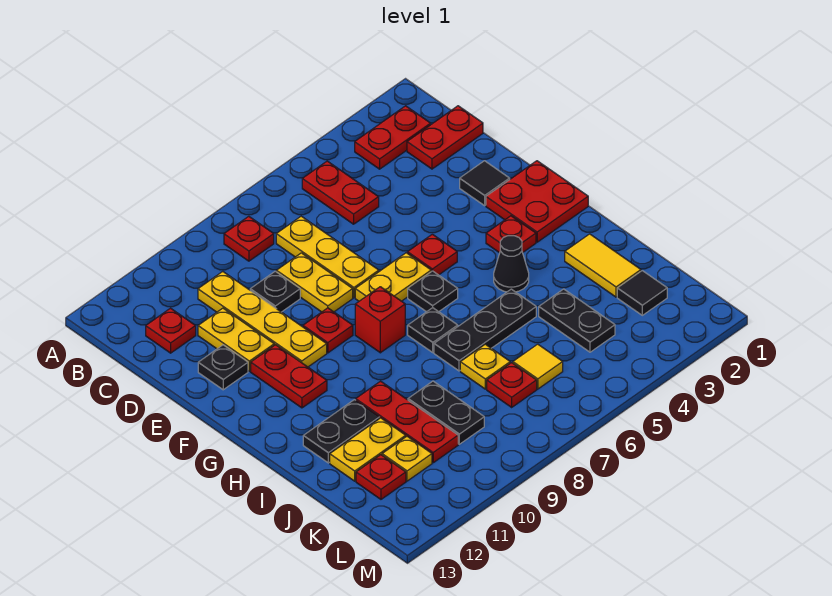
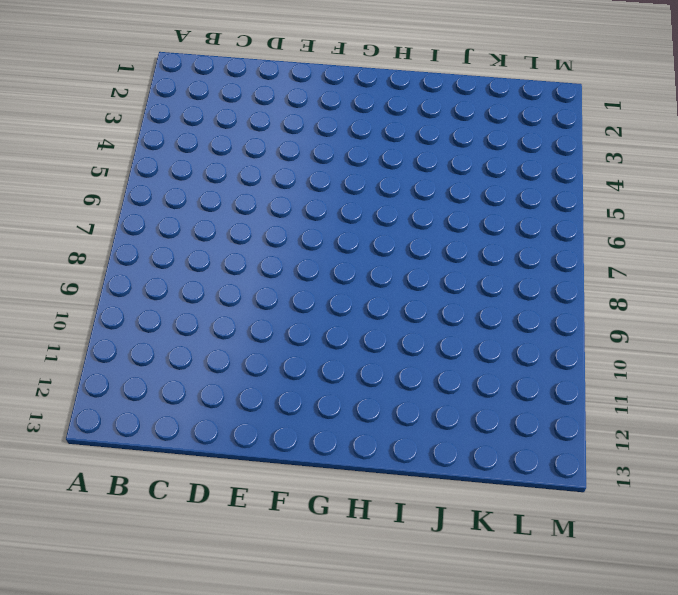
none -> red plate B2:B3 level 1
none -> red plate B5:C5 level 1
none -> red plate B8 level 1
none -> red plate C1:C2 level 1

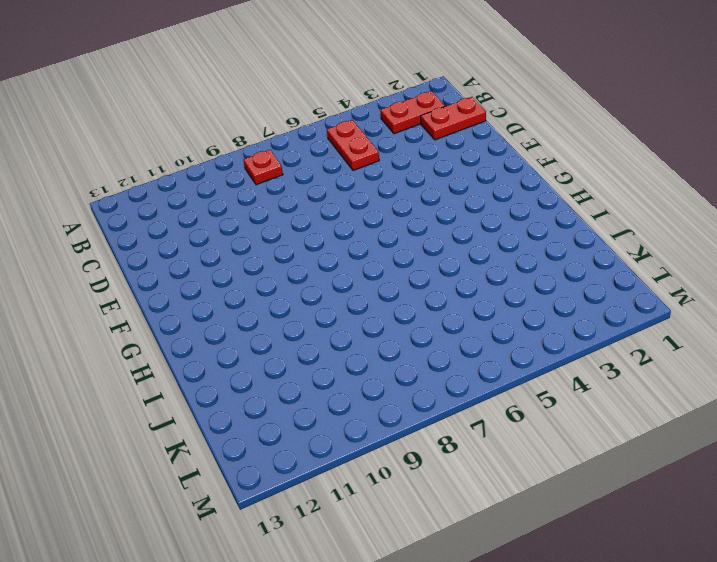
none -> yellow plate C7:E7 level 1
none -> yellow plate C10:F10 level 1
none -> red plate C12 level 1
none -> yellow plate D8:E8 level 1

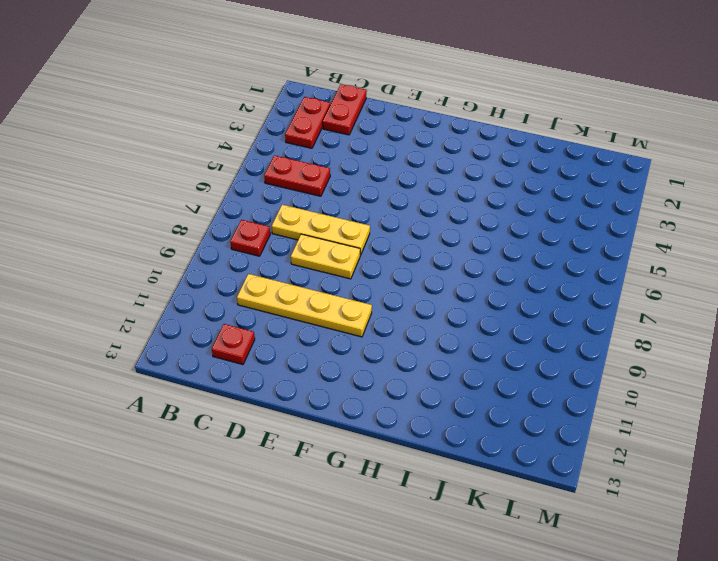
none -> black plate D9 level 1
none -> yellow plate D11:E11 level 1
none -> black tile E2 level 1
none -> black plate E12 level 1

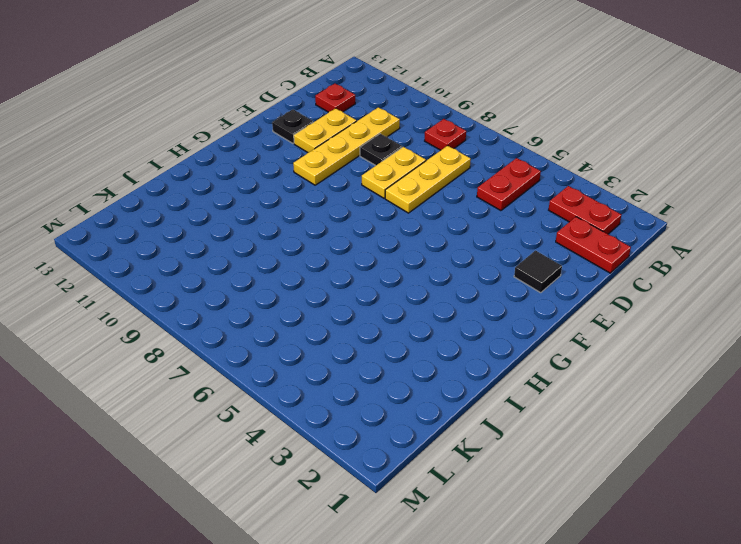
none -> red plate F1:G2 level 1
none -> red plate F5 level 1
none -> yellow plate F6:F7 level 1
none -> red plate F9 level 1

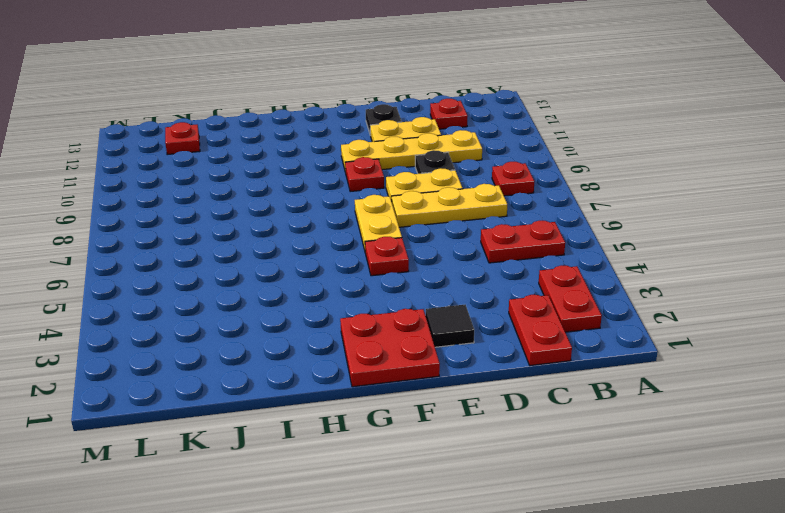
none -> red plate F11:G11 level 1
none -> red plate G3 level 1
none -> black plate G6 level 1
none -> red brick G8 level 1

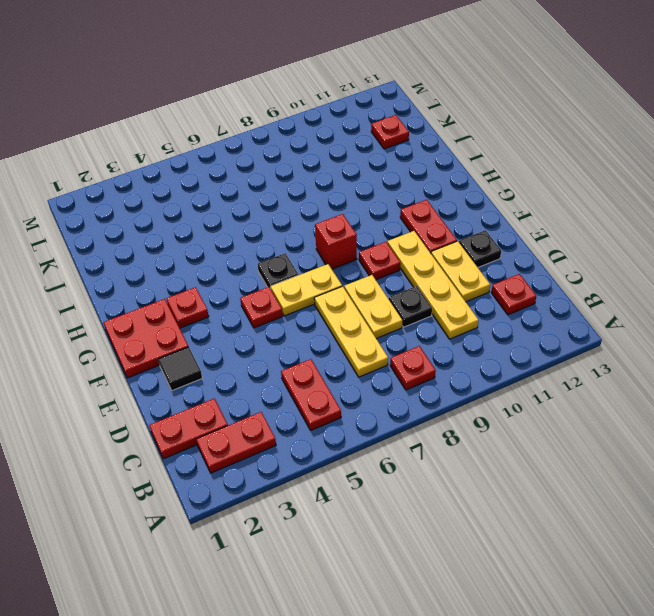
none -> black cone H4 level 1
none -> black plate H7 level 1
none -> yellow tile I2:J2 level 1
none -> black plate I5:I7 level 1

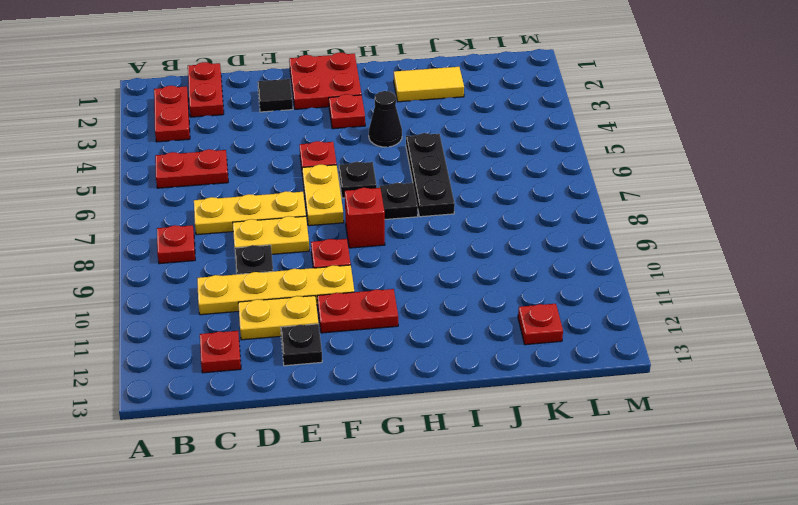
none -> red plate I10:K10 level 1
none -> black plate I11:I12 level 1
none -> black plate J4:K4 level 1
none -> yellow plate J7 level 1

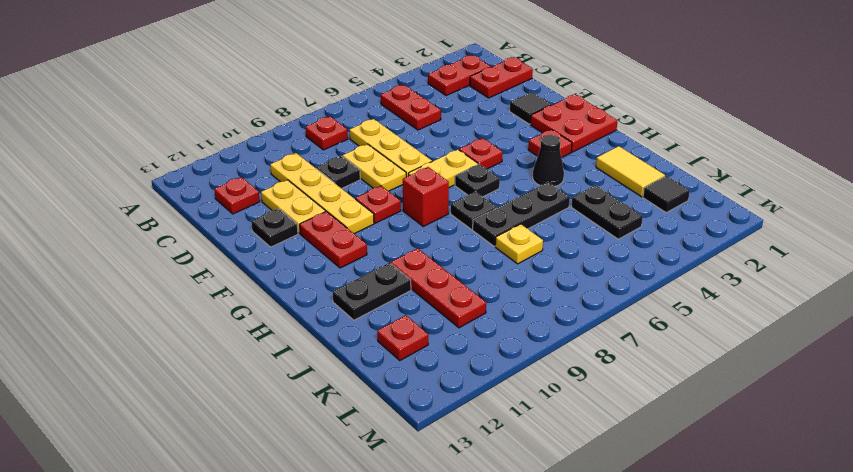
none -> black plate J9:K9 level 1
none -> yellow plate J11:J12 level 1
none -> yellow tile K6 level 1
none -> red plate K7 level 1

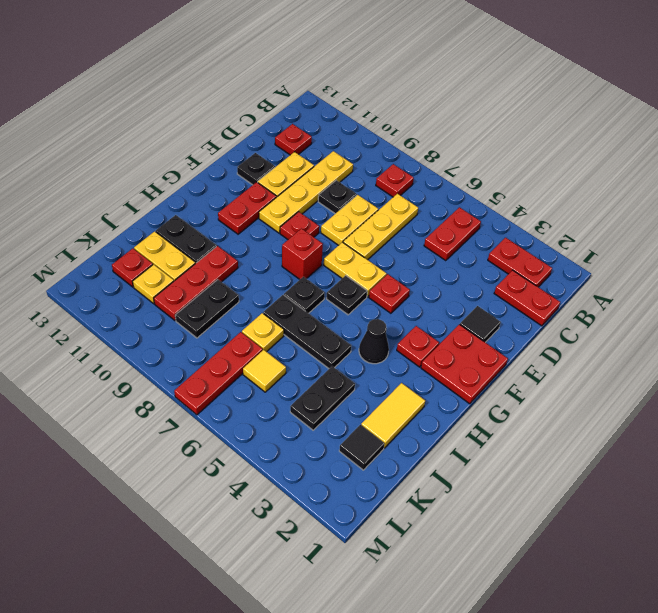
red plate K7:M7 level 1 -> red plate K7 level 1

